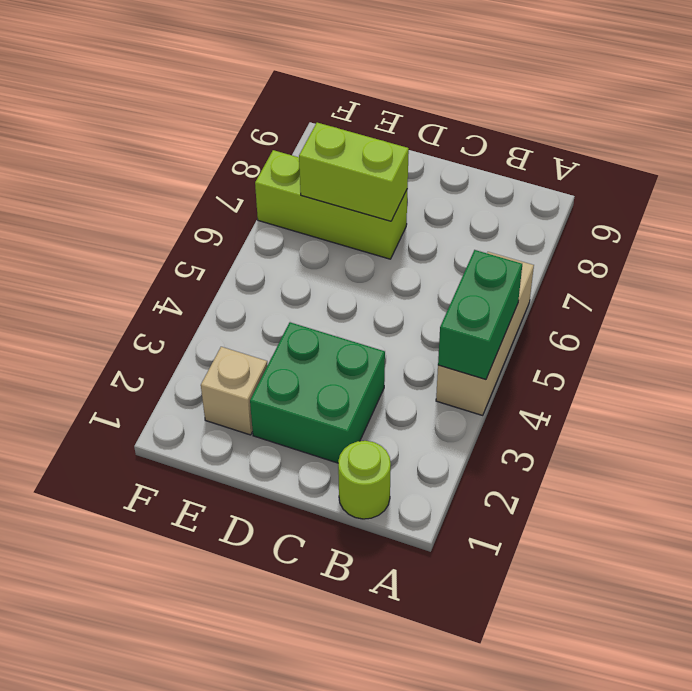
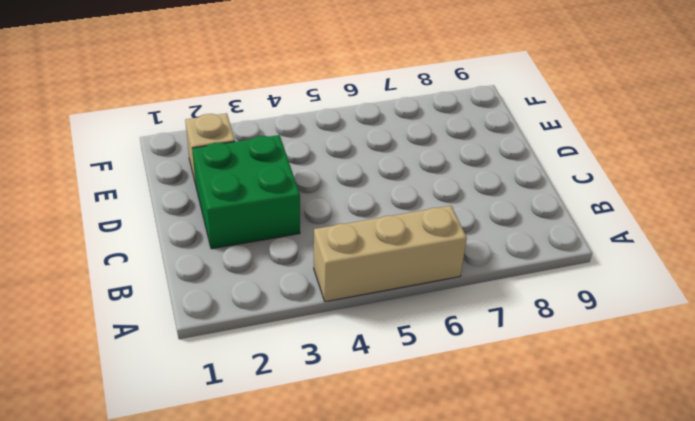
none -> lime round brick B1 level 1
none -> lime brick D7:F7 level 1

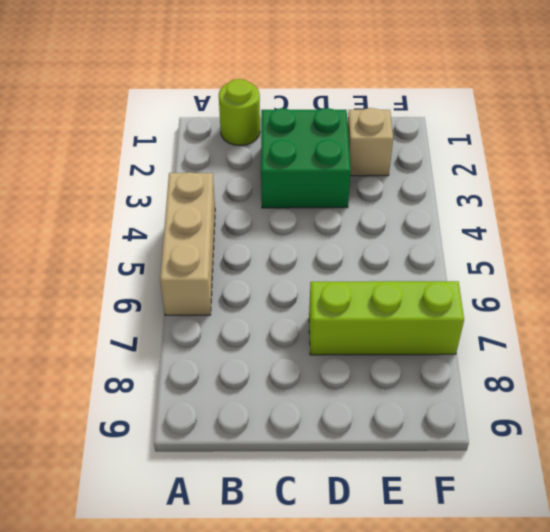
none -> green brick A4:A5 level 2
none -> lime brick D7:E7 level 2

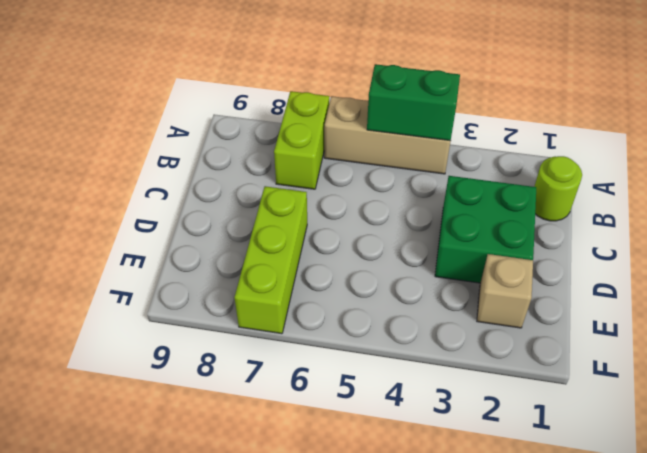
lime brick A7:B7 level 1 -> lime brick D7:E7 level 2

